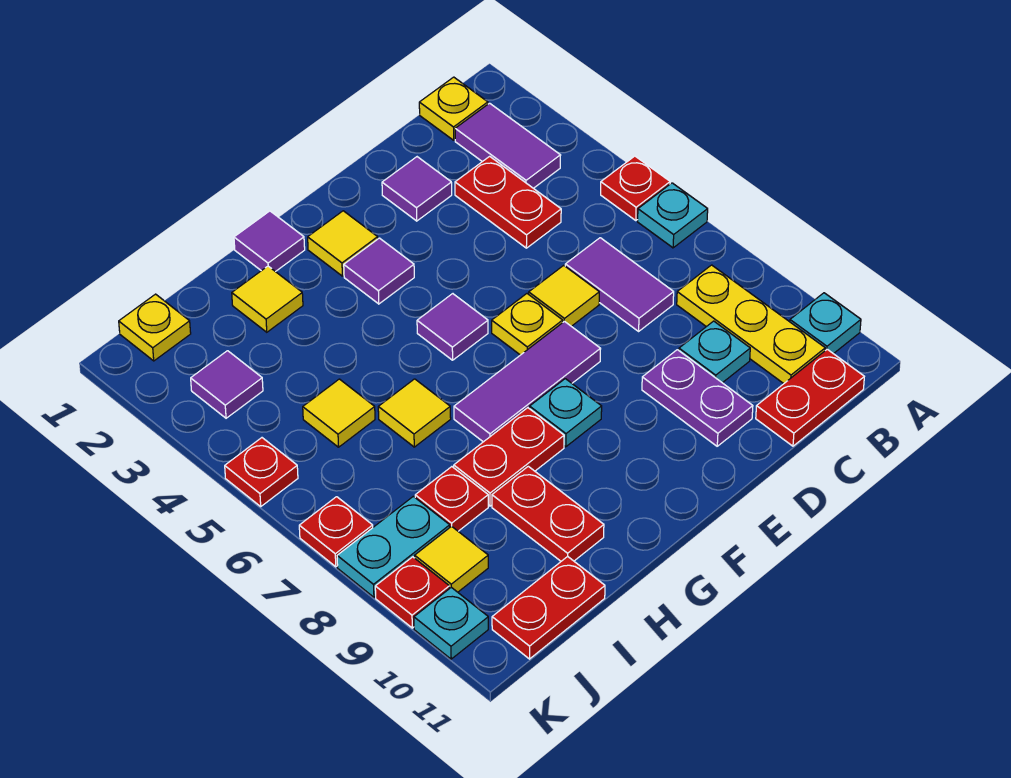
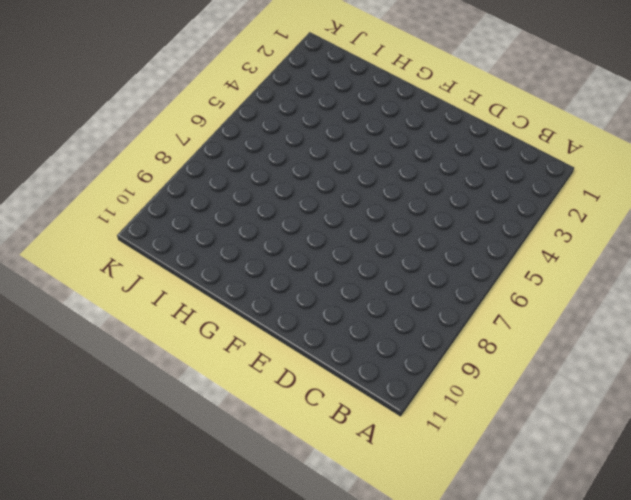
none -> red plate A5 level 1
none -> cyan plate A6 level 1
none -> cyan plate A10 level 1
none -> yellow plate B1 level 1

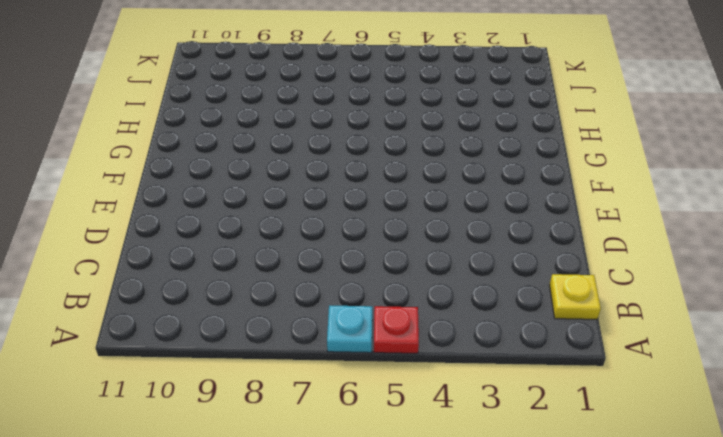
none -> cyan plate A10 level 1
none -> purple tile B2:B3 level 1
none -> yellow plate B8:B10 level 1
none -> red plate B11:C11 level 1

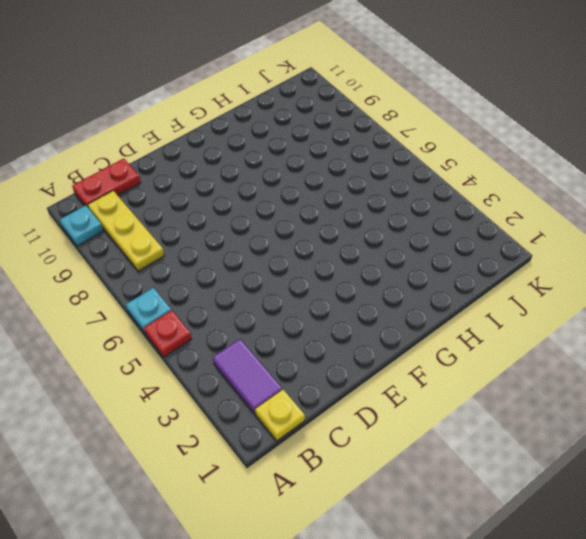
none -> red plate C3:C4 level 1
none -> purple tile C6:C7 level 1
none -> cyan plate C9 level 1
none -> purple tile D2 level 1

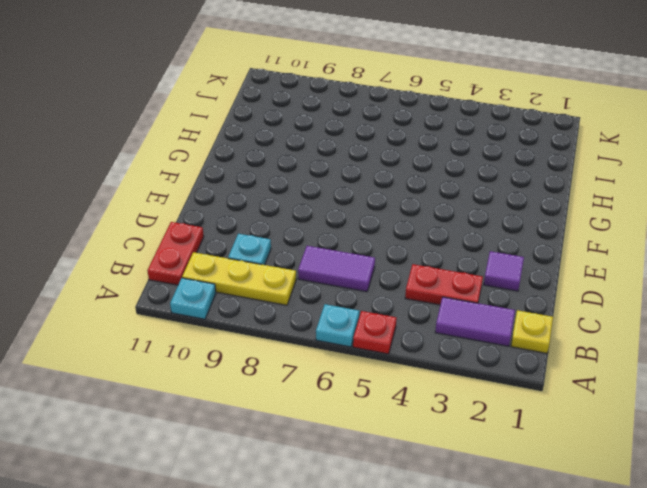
none -> yellow tile D6 level 1
none -> purple plate D9:D10 level 1
none -> yellow plate E6 level 1
none -> purple tile E7:G7 level 1

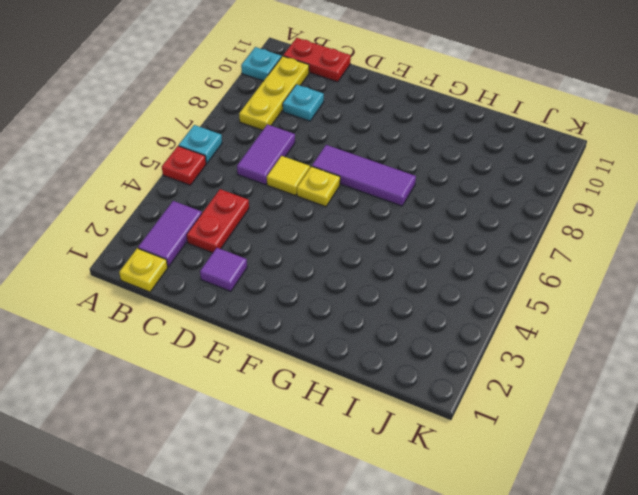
none -> purple plate D9:D10 level 1
none -> yellow tile F2 level 1
none -> purple tile F3 level 1
none -> purple tile F5 level 1

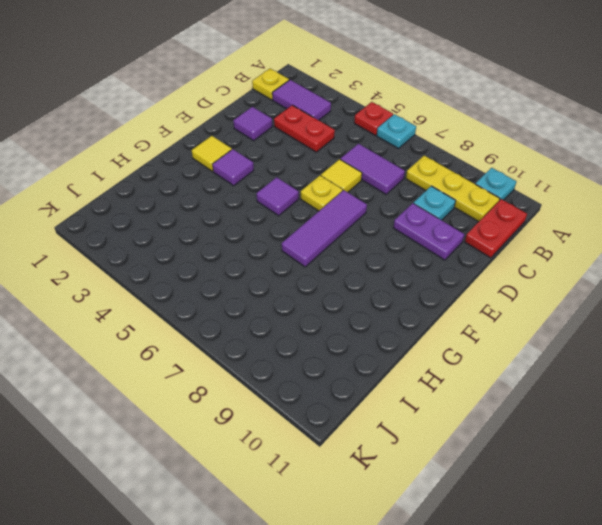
none -> cyan plate F8 level 1
none -> purple tile G1 level 1
none -> red plate G8:H8 level 1
none -> yellow tile H2 level 1

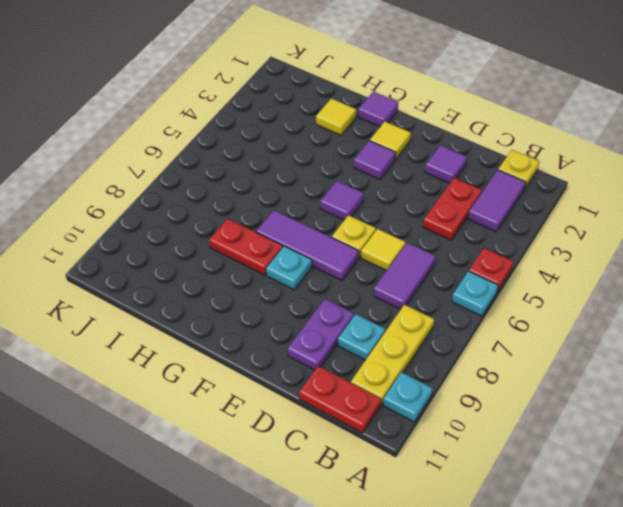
none -> yellow tile H6 level 1
none -> red plate H9:H10 level 1
none -> yellow tile I5 level 1
none -> red plate I8 level 1

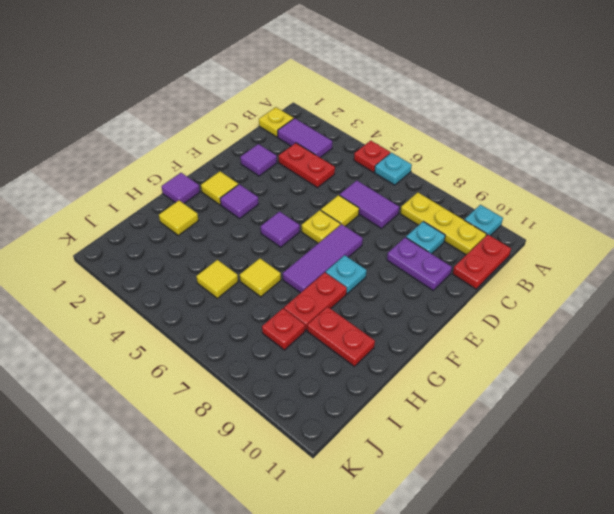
none -> red plate I11:J11 level 1
none -> yellow plate J1 level 1
none -> purple tile J3 level 1
none -> cyan plate J8:K8 level 1

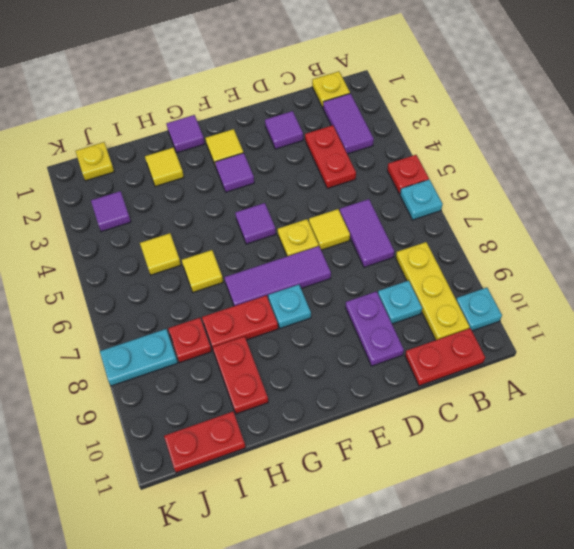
none -> yellow tile J9 level 1
none -> red plate K5 level 1
none -> red plate K7 level 1
none -> red plate K9 level 1

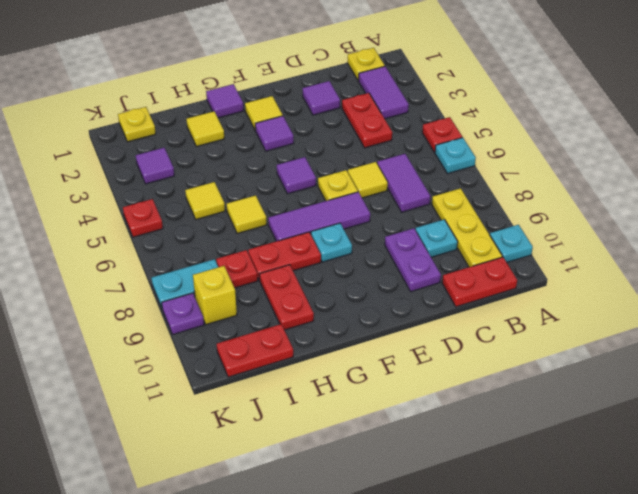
yellow brick J9 level 1 -> yellow tile J9 level 1
purple plate K9 level 1 -> red plate K9 level 1
none -> red plate K7 level 1
none -> cyan plate K10 level 1

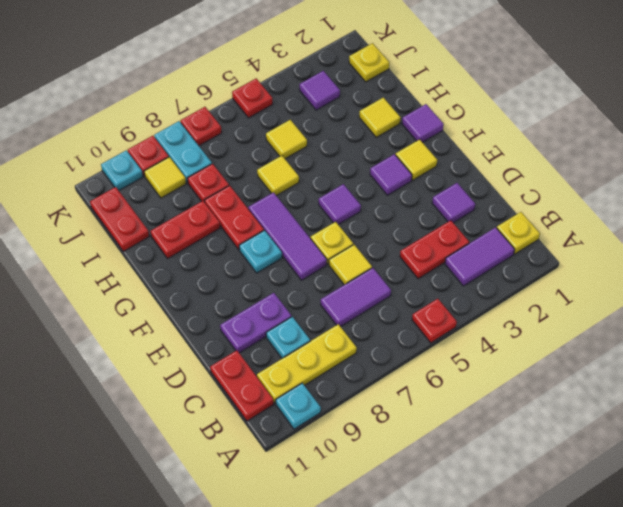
none -> cyan plate A6 level 1

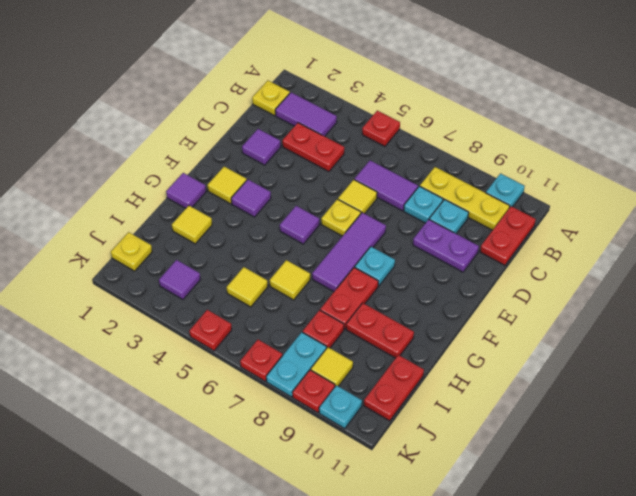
cyan plate C8 level 1 -> cyan plate A6 level 1

